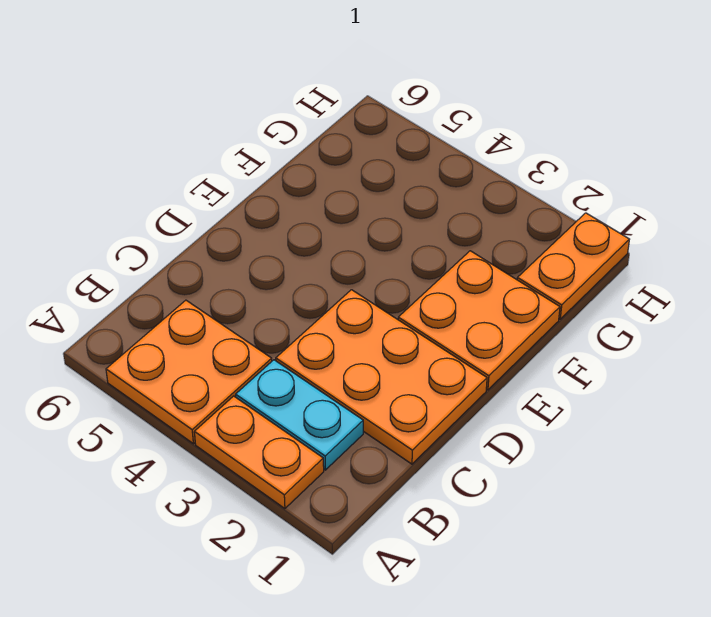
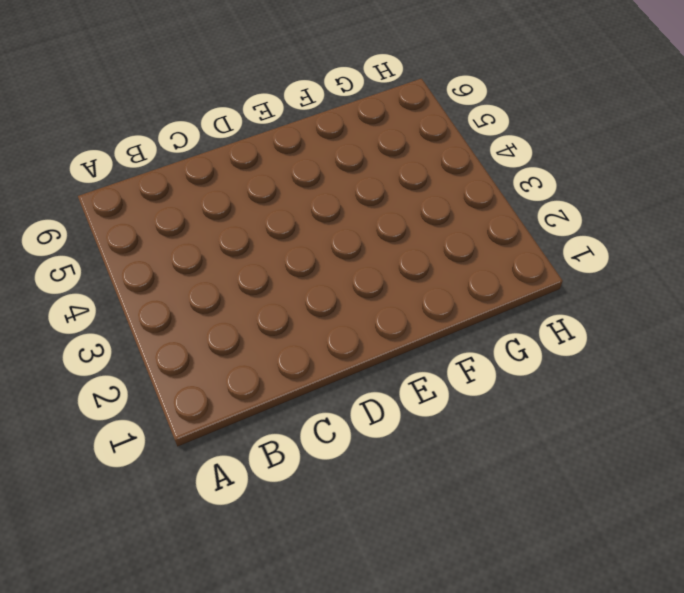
none -> orange plate A2:A3 level 1
none -> orange plate A4:B5 level 1

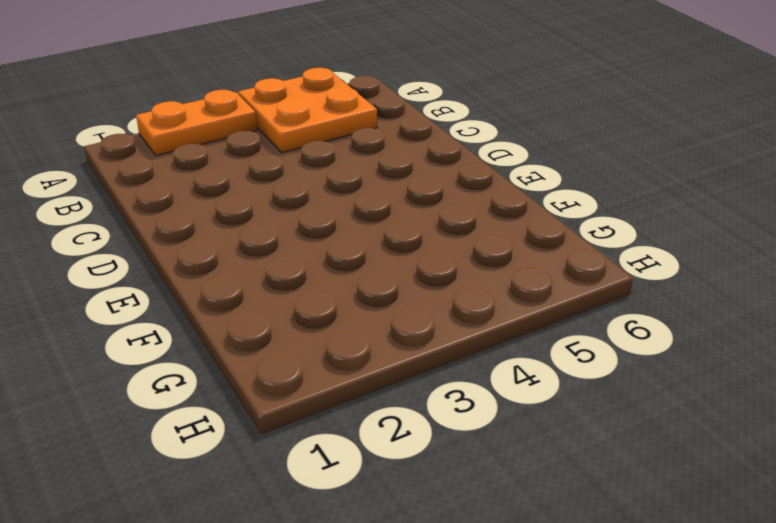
none -> cyan plate B2:B3 level 1
none -> orange plate C1:D3 level 1

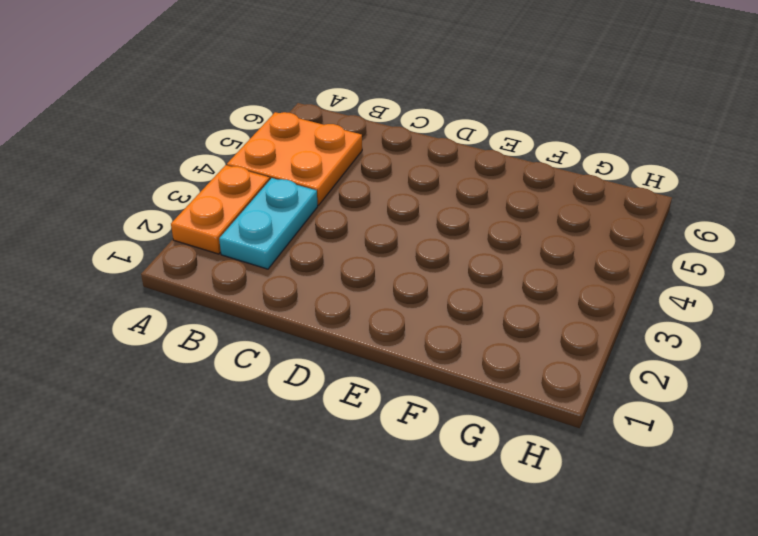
none -> orange plate C1:D3 level 1
none -> orange plate E1:F2 level 1

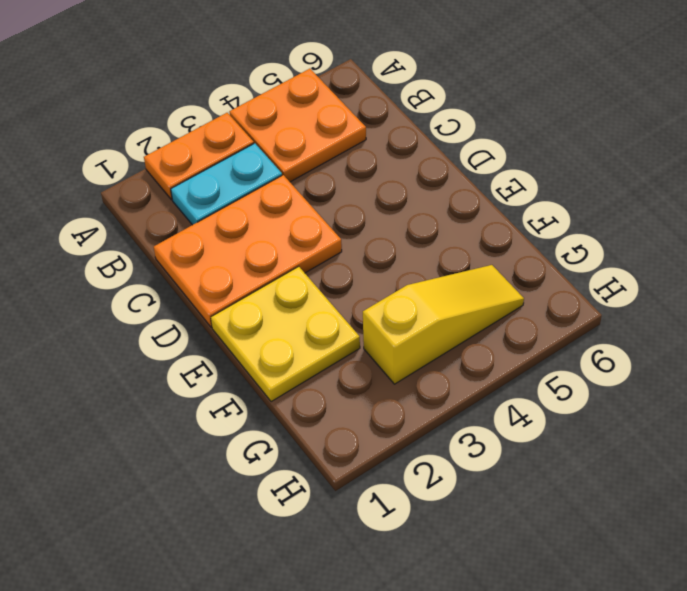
yellow plate E1:F2 level 1 -> orange plate E1:F2 level 1
yellow slope G3:G5 level 1 top 3 -> none
none -> orange plate G1:H1 level 1

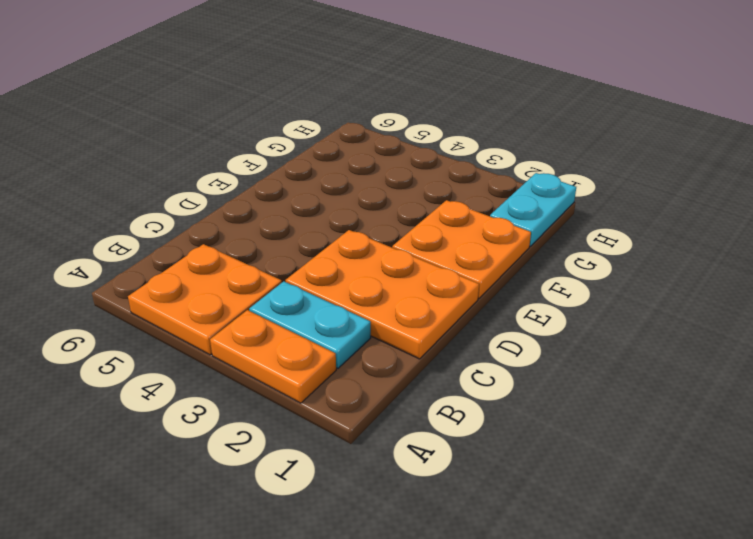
cyan plate G1:H1 level 1 -> orange plate G1:H1 level 1

